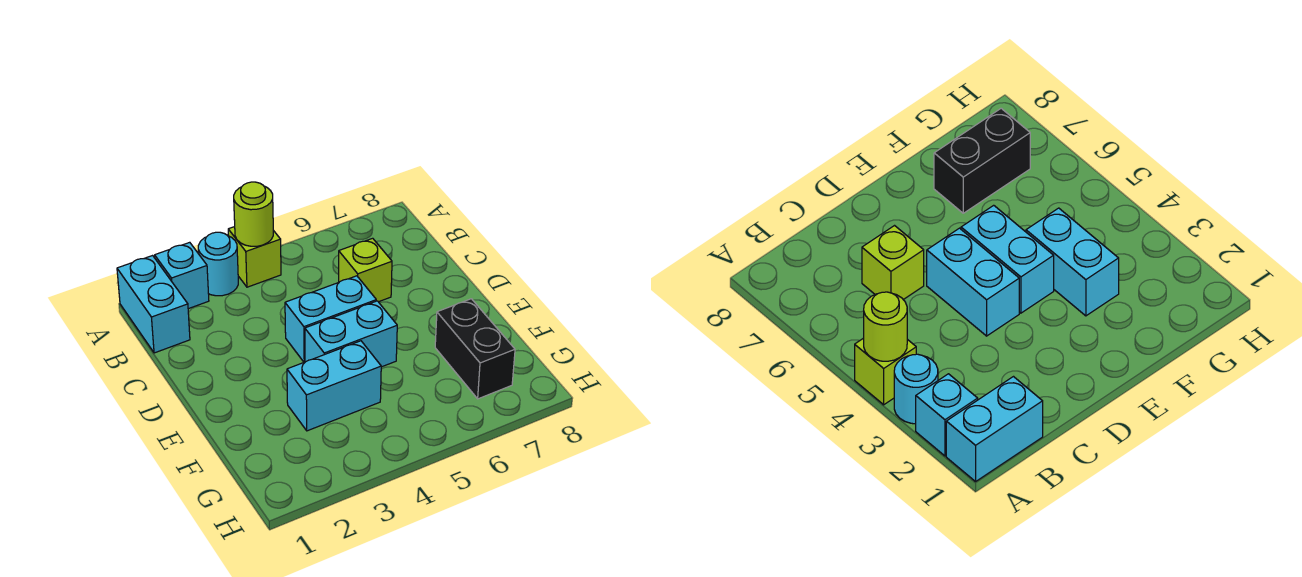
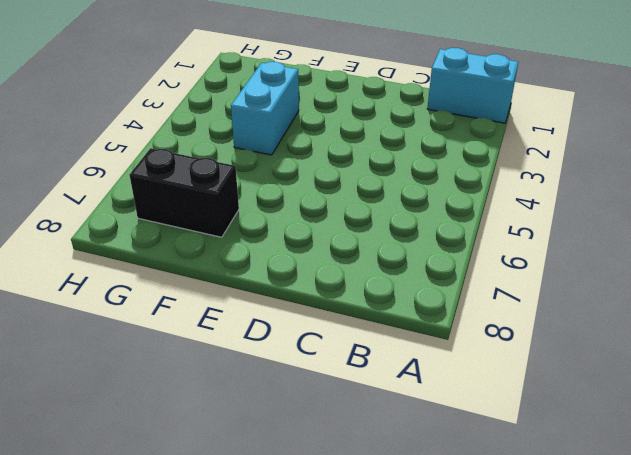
none -> cyan brick A2 level 1
none -> cyan round brick A3 level 1

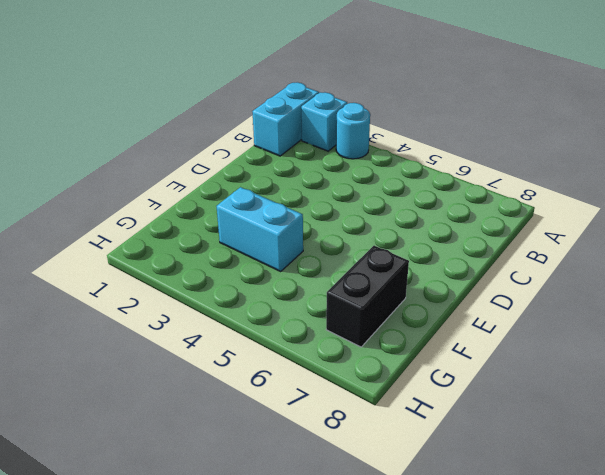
none -> lime brick A4 level 1
none -> lime brick C6 level 1

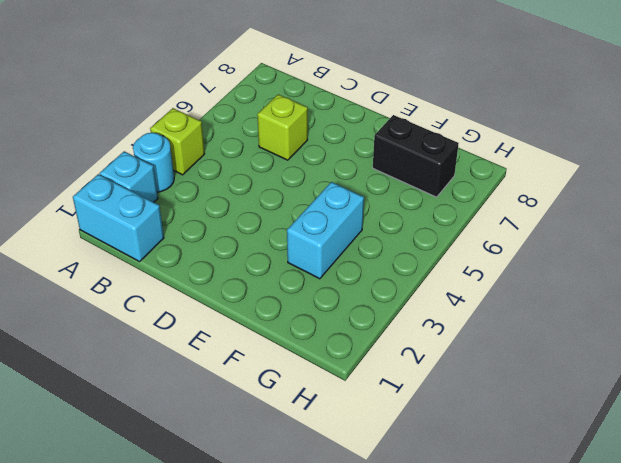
none -> cyan brick D4:D5 level 1
none -> cyan brick E4:E5 level 1

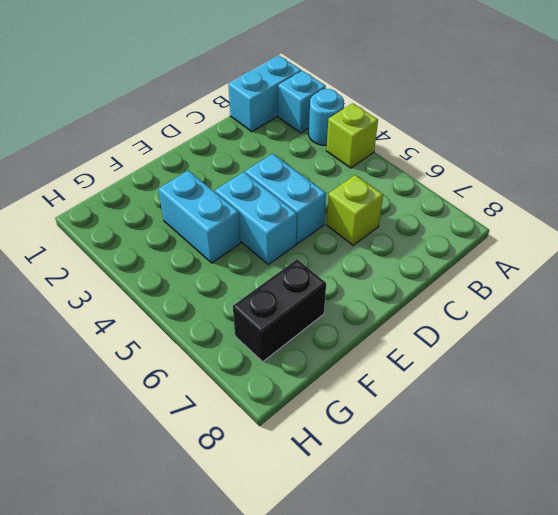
none -> lime round brick A4 level 2

